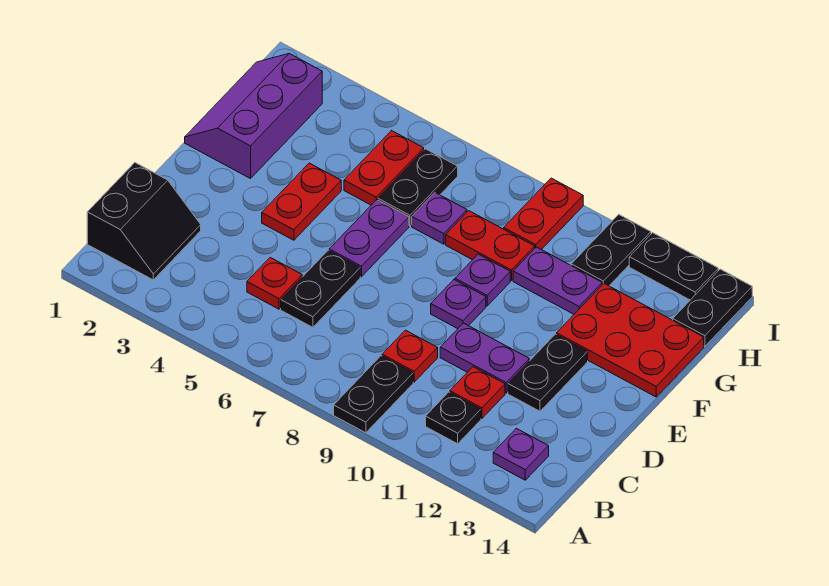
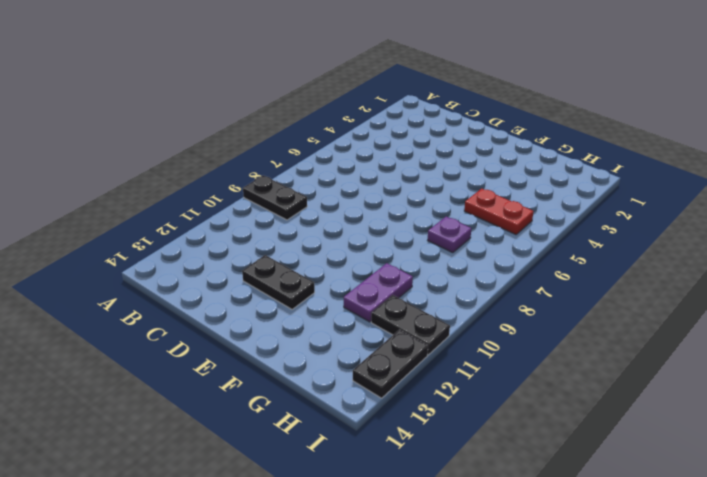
none -> black slope B1:C2 level 1 top 1
none -> black plate B11 level 1
none -> purple plate B13 level 1

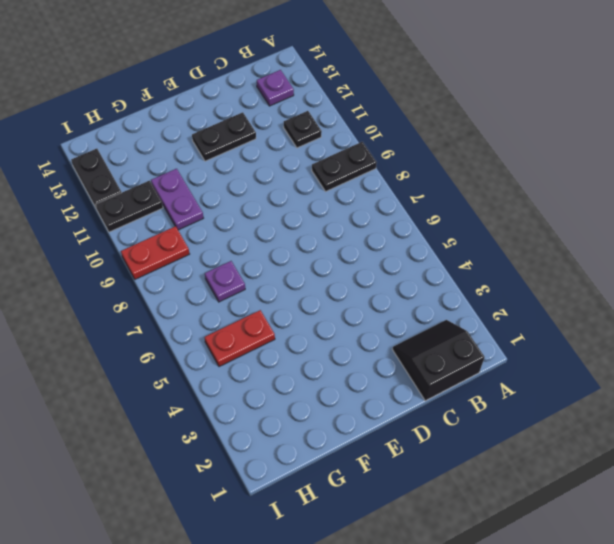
none -> red plate C5 level 1
none -> black plate C6:D6 level 1
none -> red plate C9 level 1

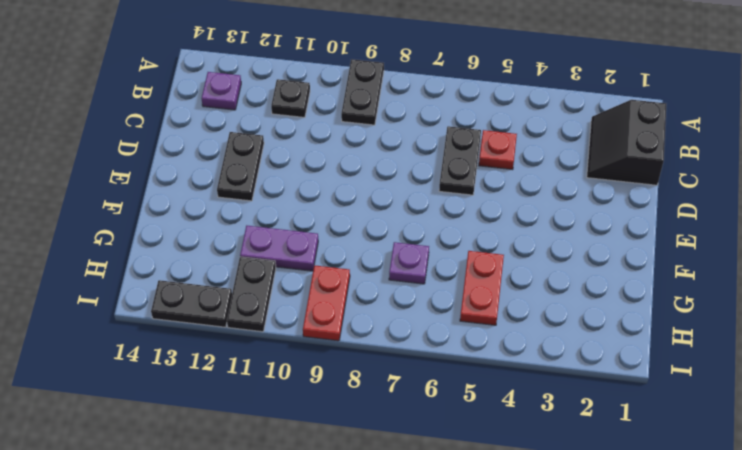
none -> red plate C9 level 1
none -> red plate C11 level 1
none -> purple plate D10:D11 level 1

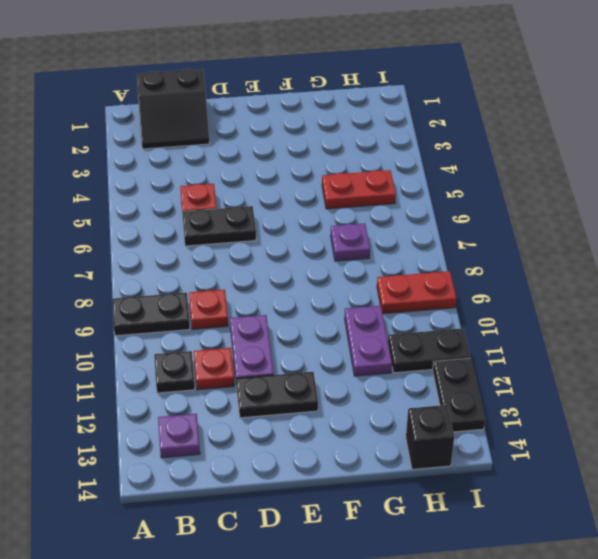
black brick H14 level 1 -> black plate H14:I14 level 1
none -> red plate E4:F4 level 1
none -> purple plate E6:F6 level 1
none -> purple plate E9 level 1

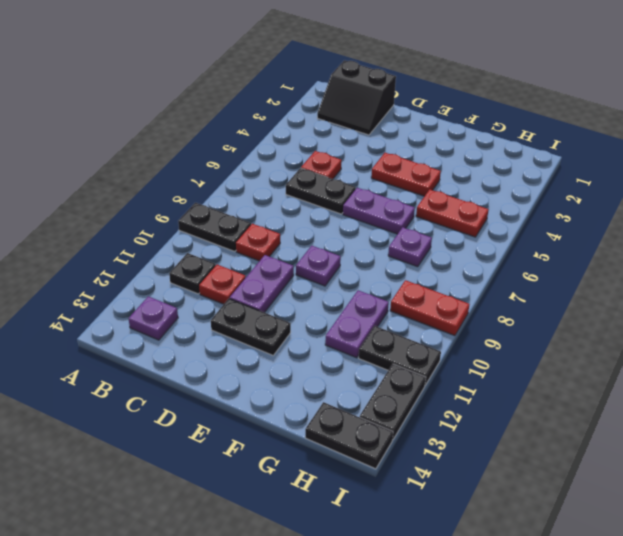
none -> purple slope F1:H2 level 1 top 2
none -> purple plate F9 level 1
none -> red plate F12:G14 level 1

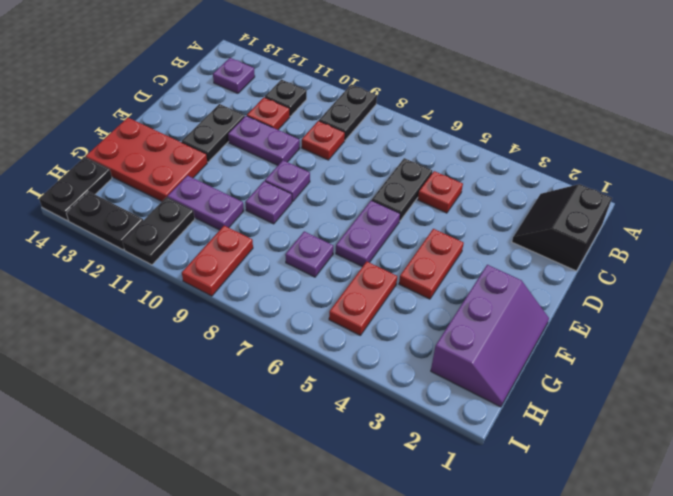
none -> black plate G6:H6 level 1
none -> red plate G8:G9 level 1

